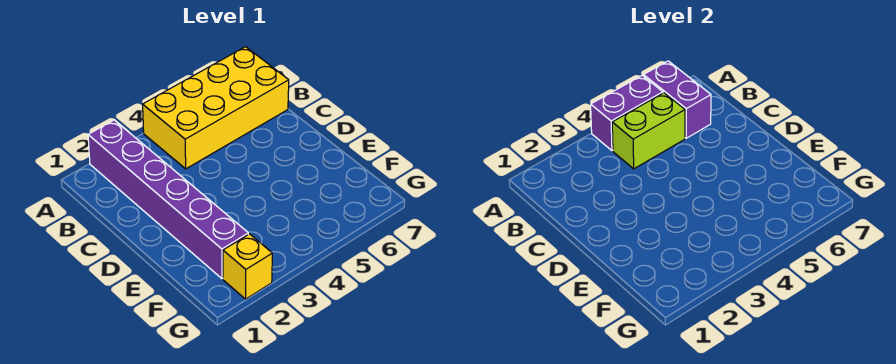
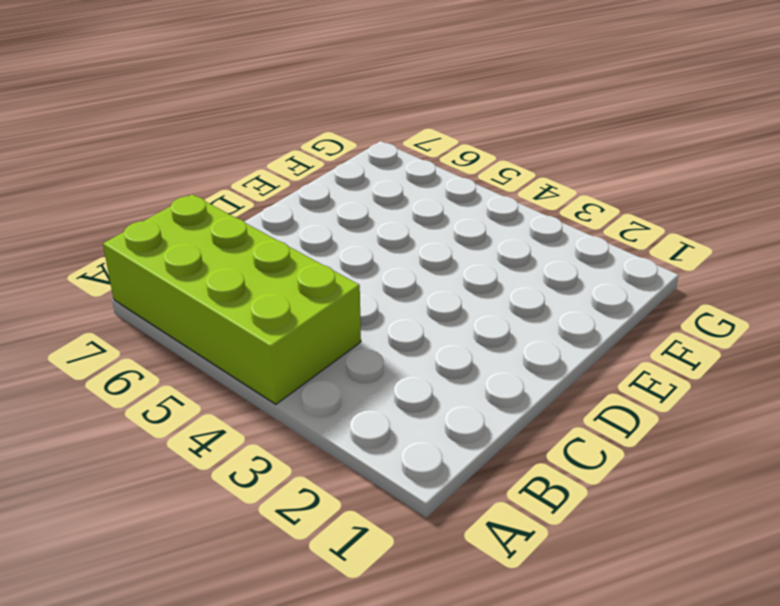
lime brick A4:B7 level 1 -> yellow brick A4:B7 level 1
none -> purple brick A2:F2 level 1
none -> yellow brick G2 level 1

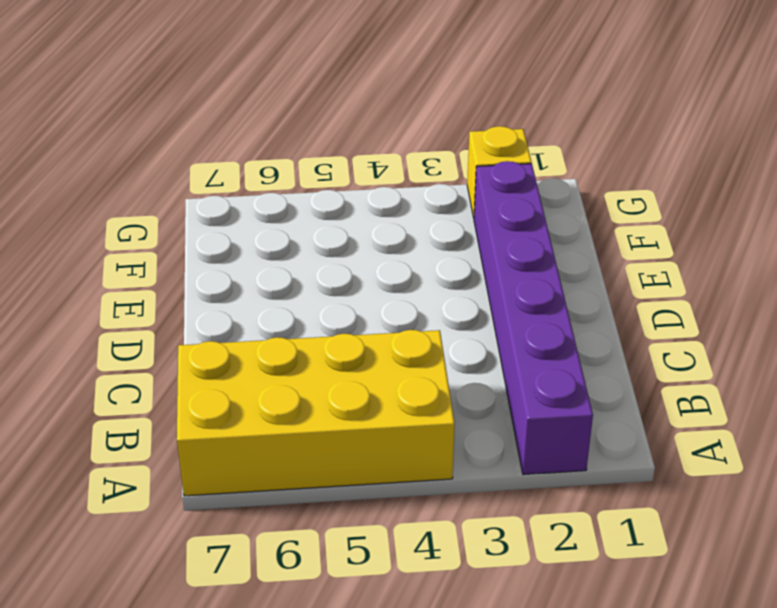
none -> purple brick A4:A5 level 2
none -> purple brick A6:B6 level 2

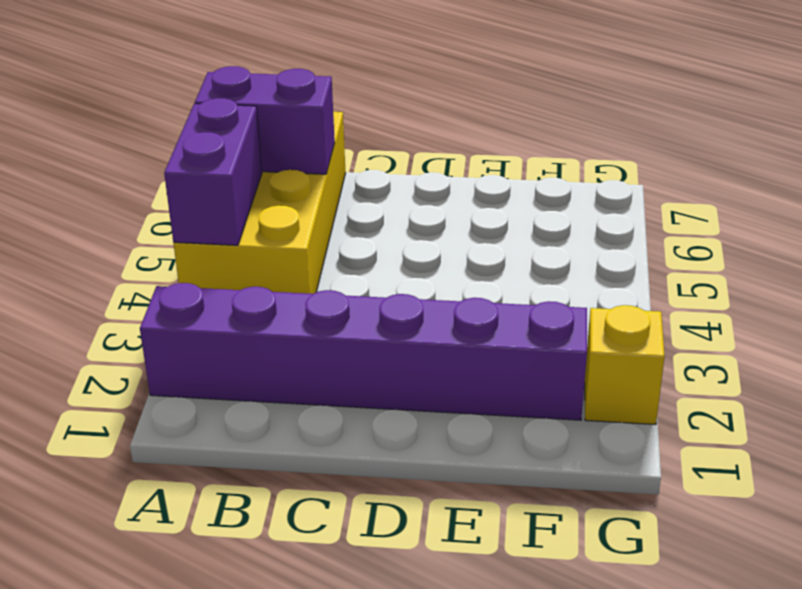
none -> lime brick B4:B5 level 2

